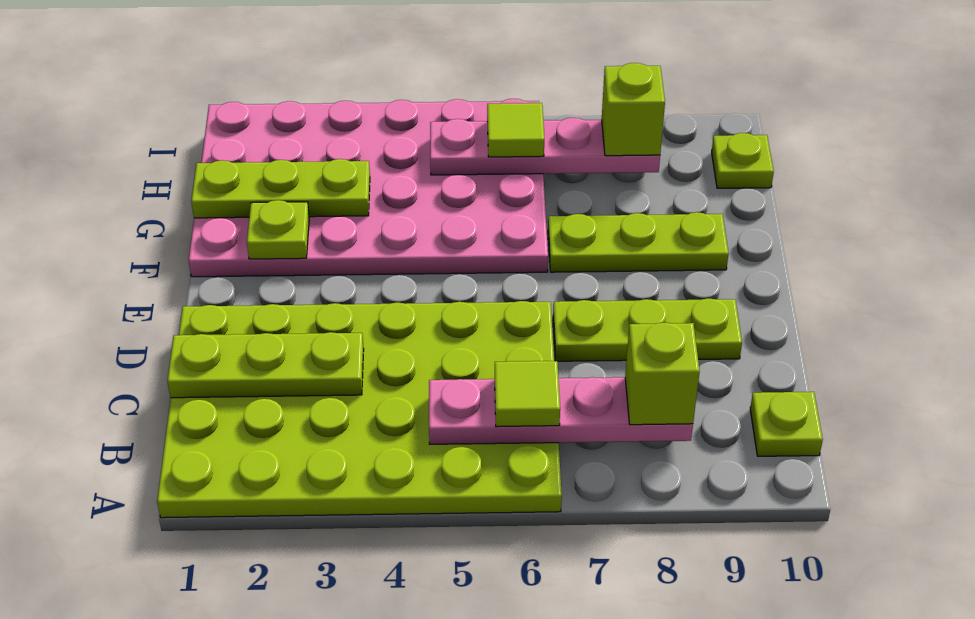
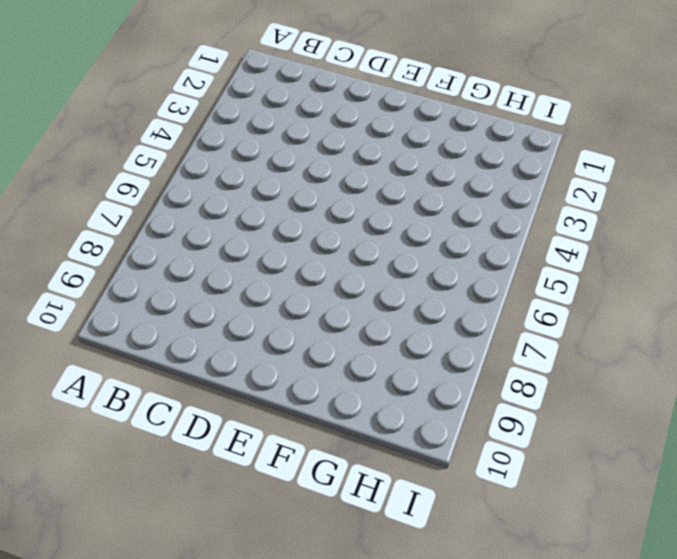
none -> lime plate A1:D6 level 1
none -> lime plate B10 level 1
none -> lime plate D7:D9 level 1

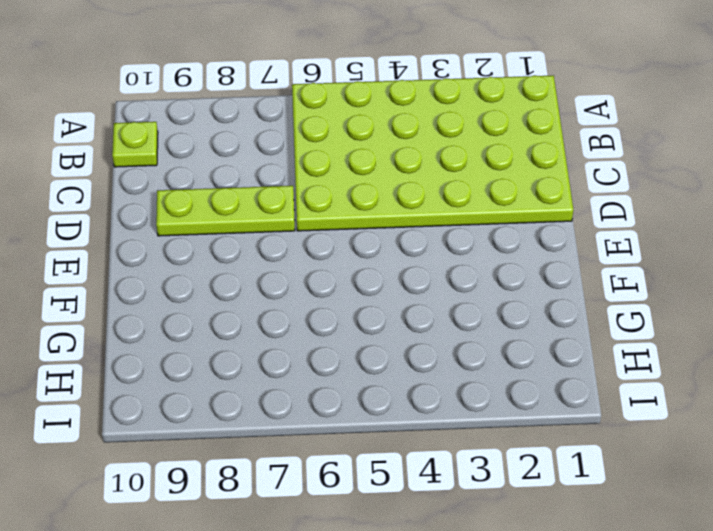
none -> pink plate F1:I6 level 1
none -> lime plate F7:F9 level 1
none -> lime plate H10 level 1

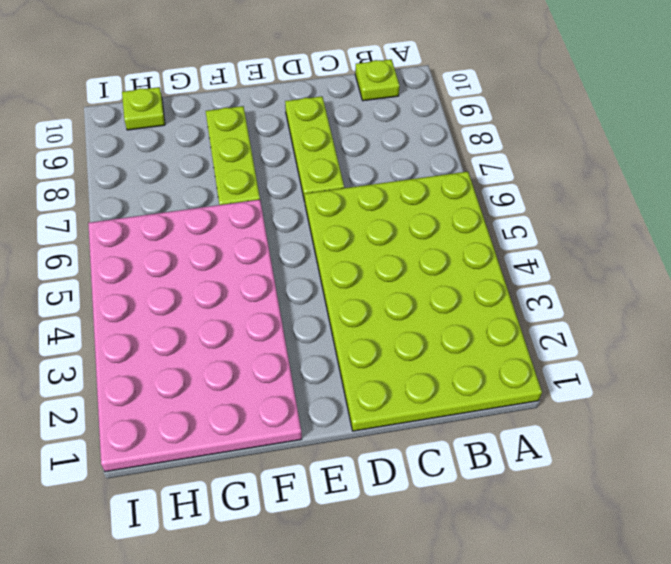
none -> pink plate B5:B8 level 2
none -> lime plate C1:C3 level 2
none -> lime plate F2 level 2

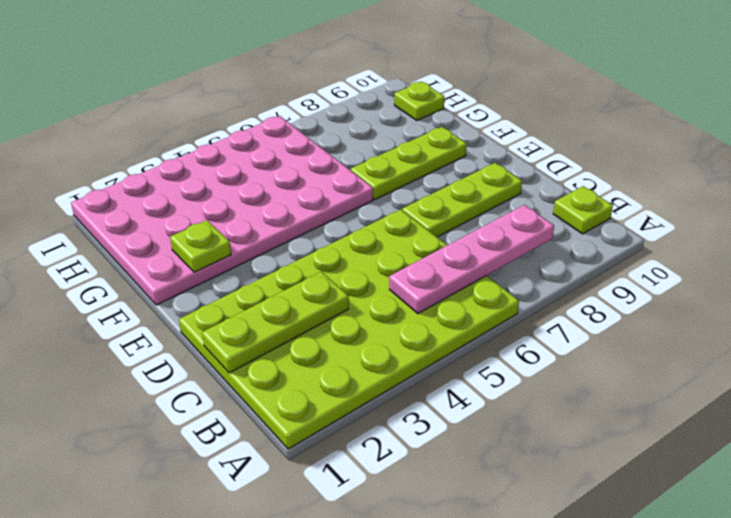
none -> lime plate G1:G3 level 2
none -> pink plate H5:H8 level 2
none -> lime tile B6 level 3

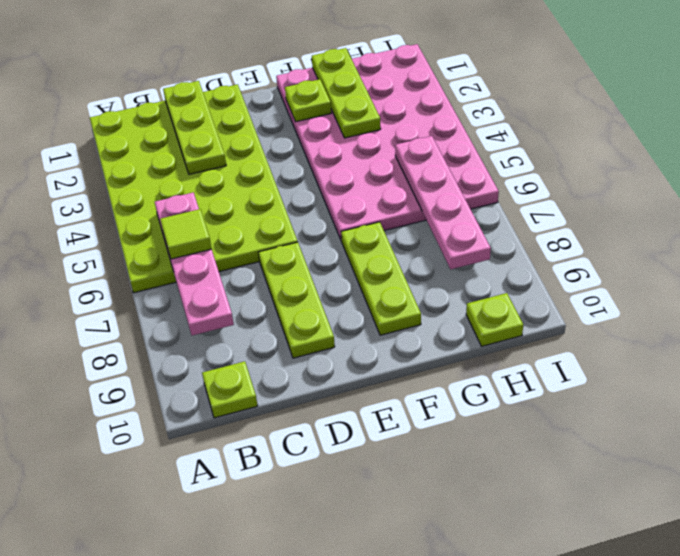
none -> lime brick B8 level 3
none -> lime tile H6 level 3
none -> lime brick H8 level 3

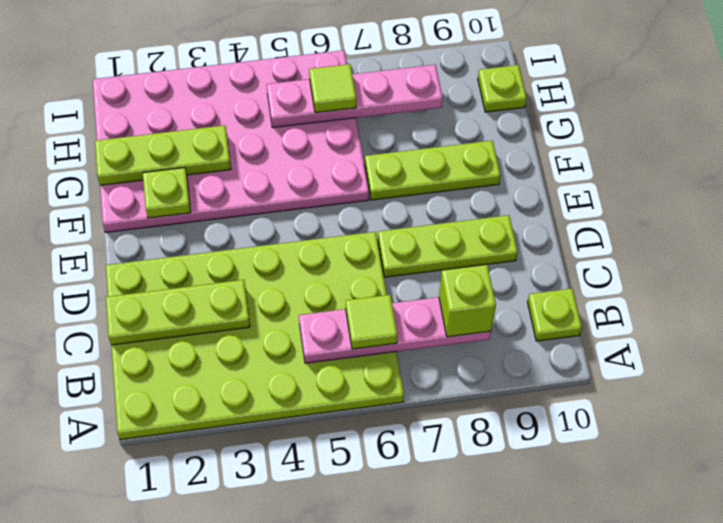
none -> lime brick H8 level 3

